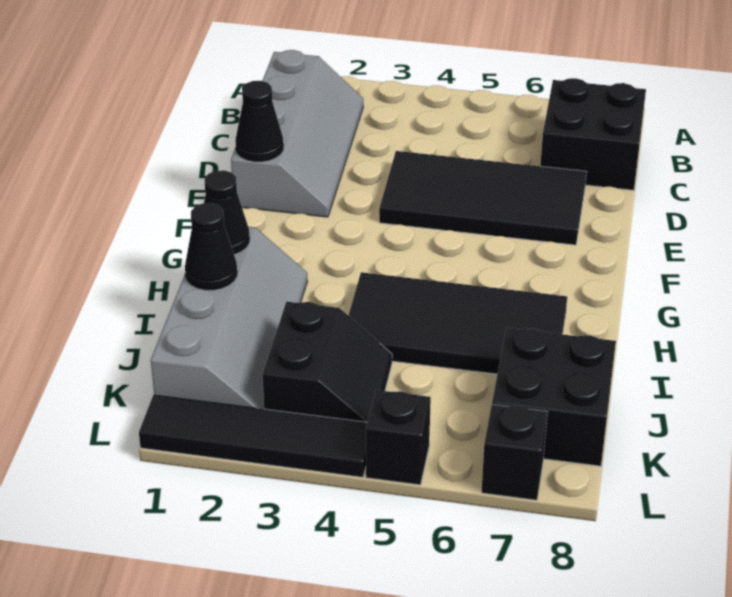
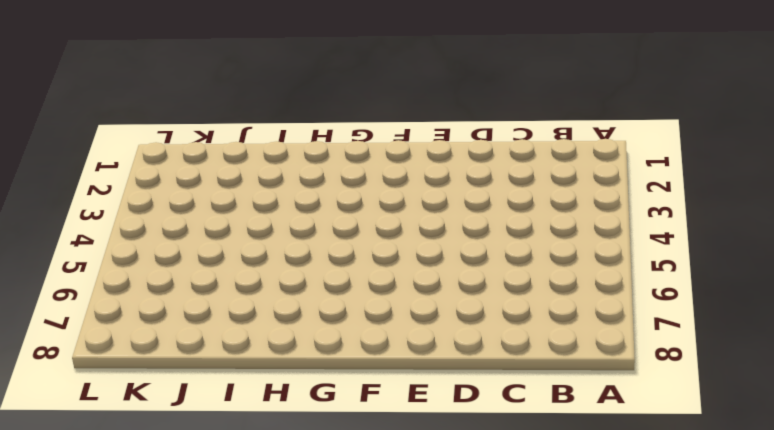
none -> grey slope B1:E2 level 1 top 1
none -> black brick B7:C8 level 1
none -> black tile D4:E7 level 1

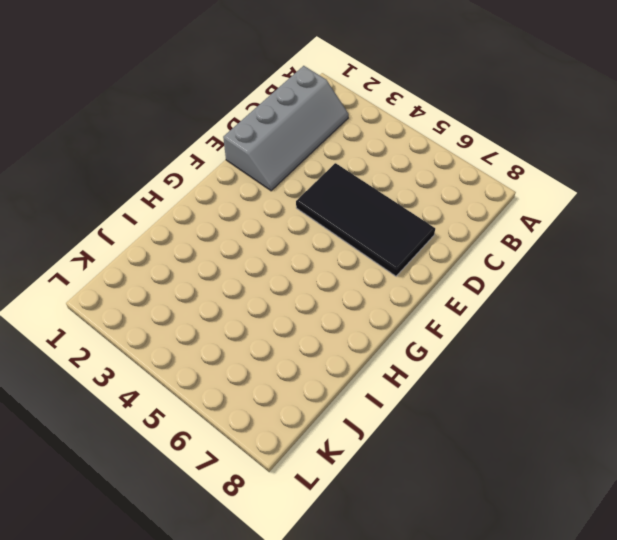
none -> black brick B7:C8 level 1
none -> grey slope H1:K2 level 1 top 1
none -> black tile H4:I7 level 1

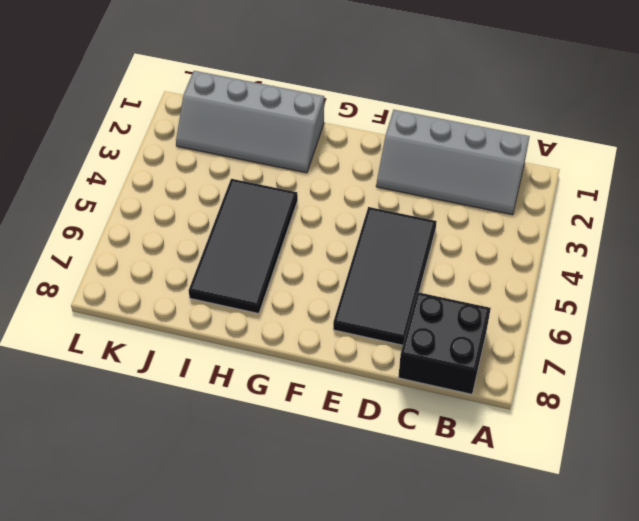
none -> black slope J3:K4 level 1 top 3
none -> black brick J7:K8 level 1
none -> black tile L1:L4 level 1

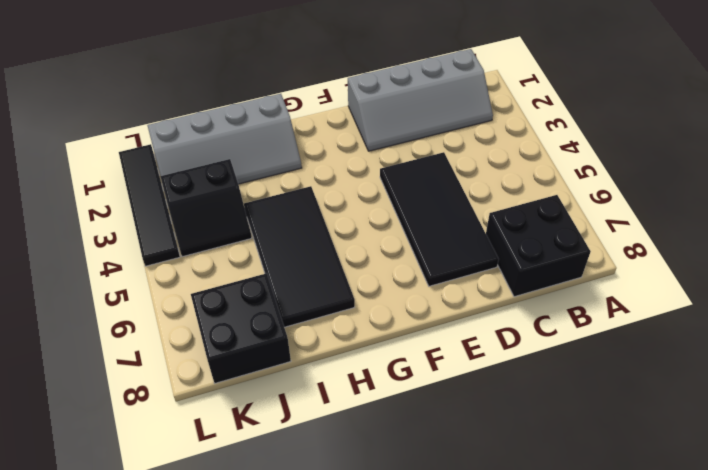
none -> black brick L5 level 1
none -> black brick L7 level 1
none -> black cone E1 level 2

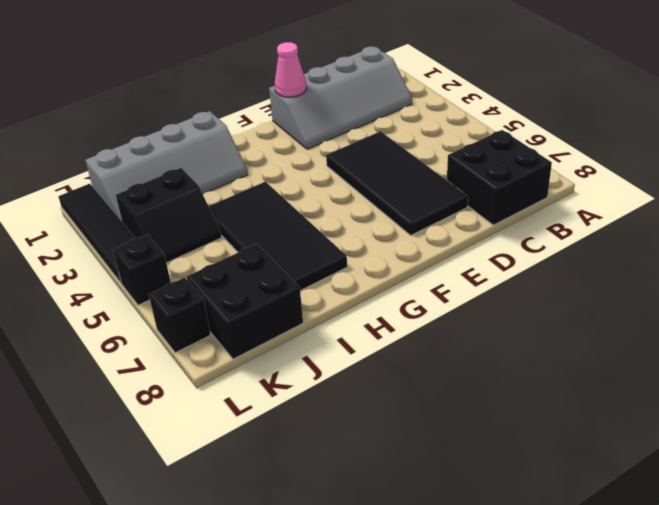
pink cone E1 level 2 -> black cone E1 level 2
none -> black cone H1 level 2
none -> black cone I1 level 2

